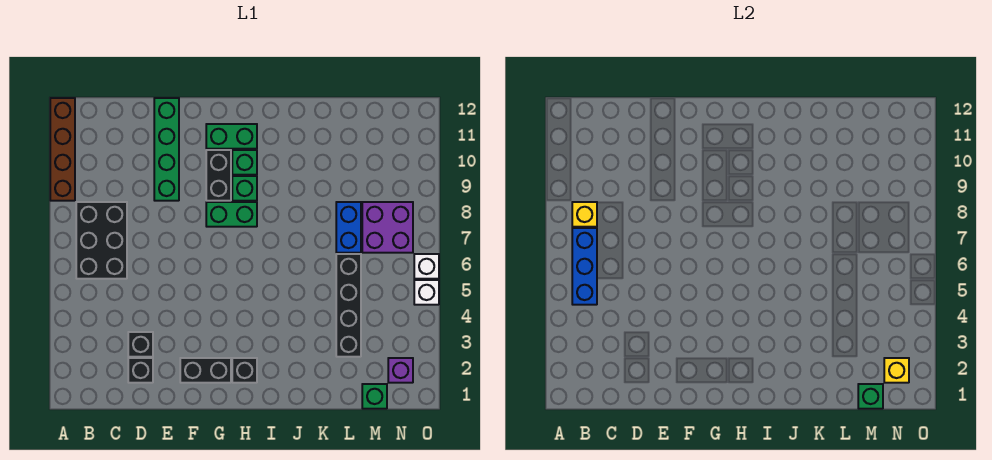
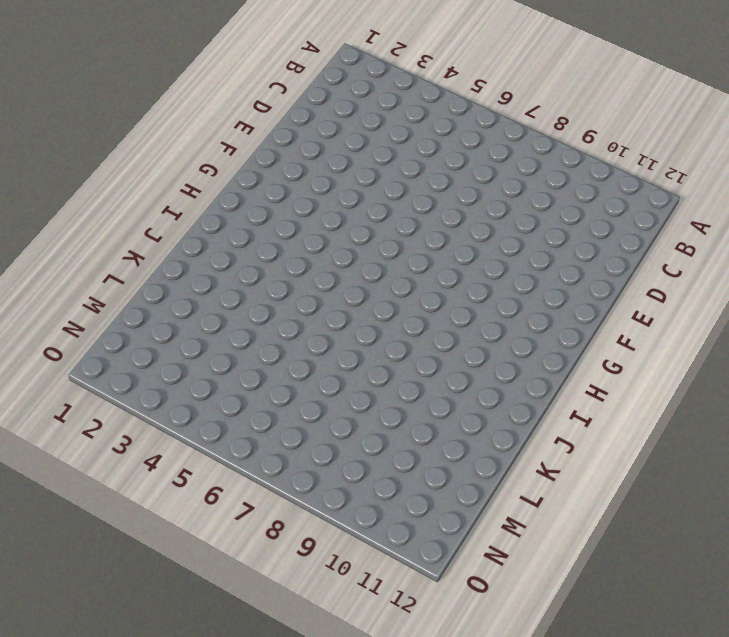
none -> brown brick A9:A12 level 1
none -> black brick B6:C8 level 1
none -> black brick D2 level 1

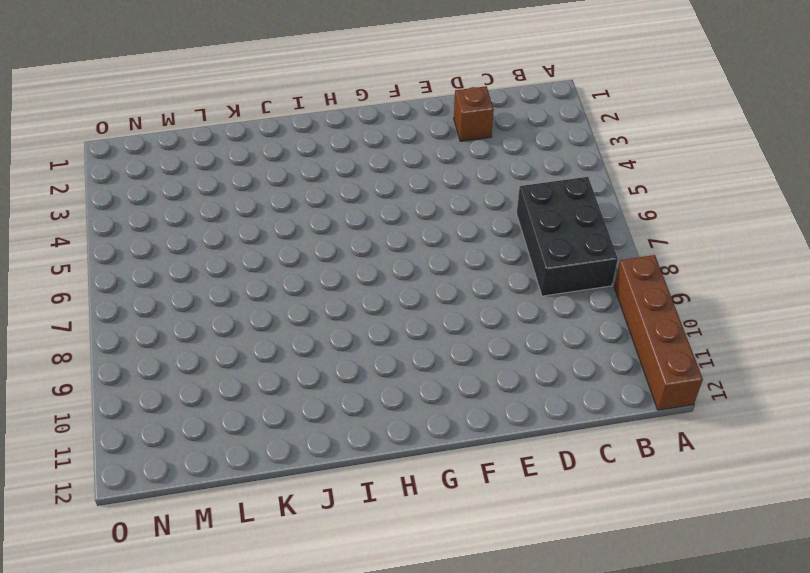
brown brick D2 level 1 -> black brick D2 level 1
none -> black brick D3 level 1
none -> green brick E9:E12 level 1
none -> black brick F2:G2 level 1

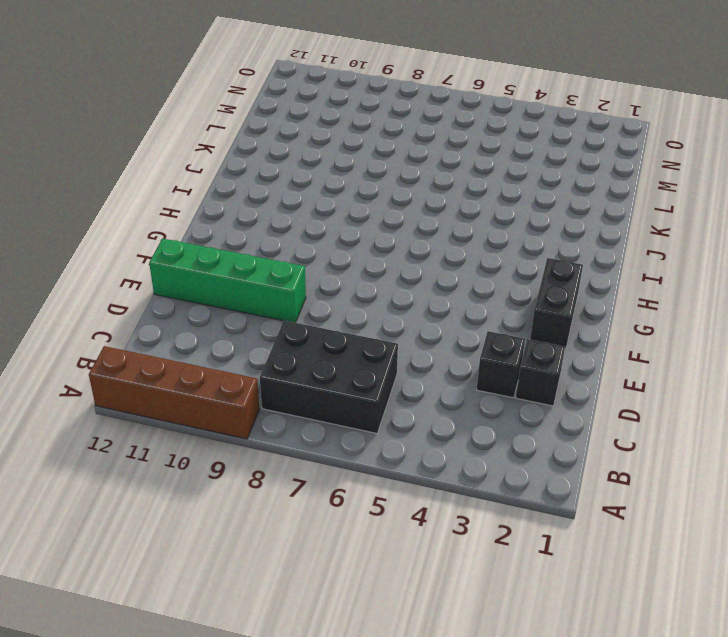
none -> green brick G8:H8 level 1
none -> black brick G9:G10 level 1
none -> green brick G11:H11 level 1

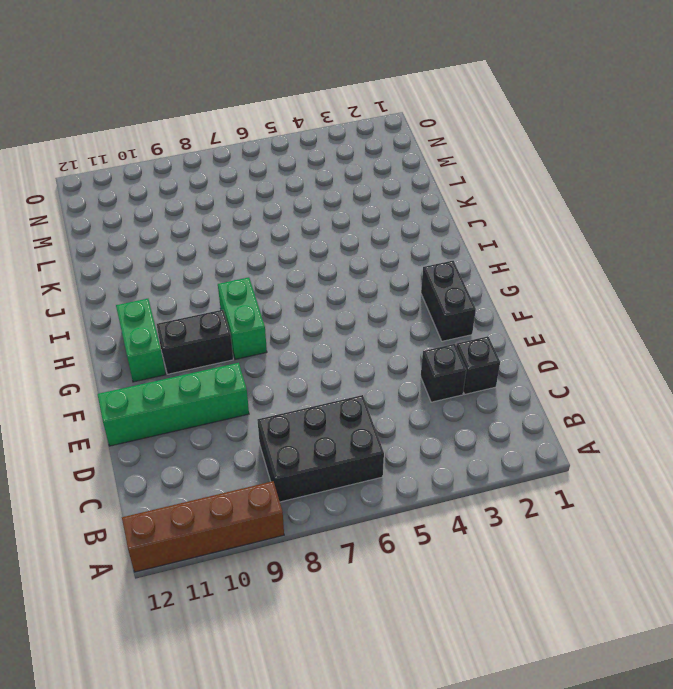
none -> black brick H2 level 1
none -> green brick H9 level 1
none -> green brick H10 level 1

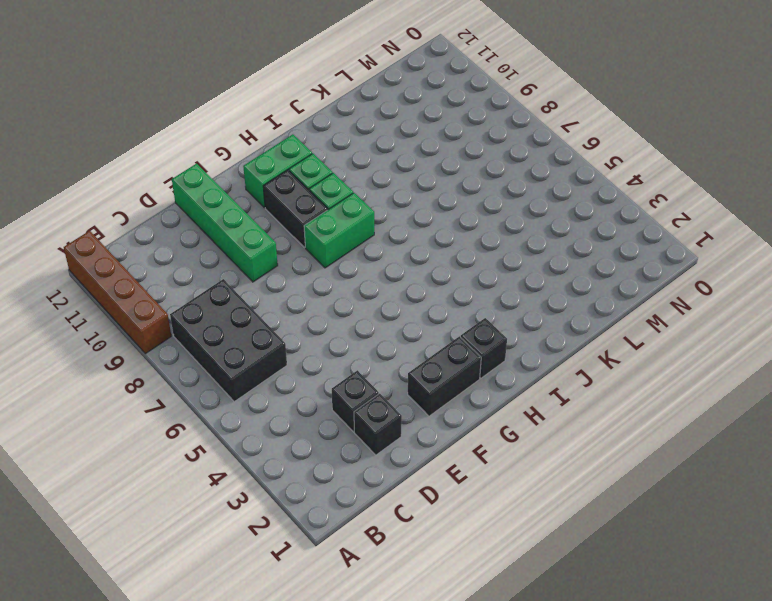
none -> black brick L3:L6 level 1
none -> blue brick L7:L8 level 1
none -> green brick M1 level 1

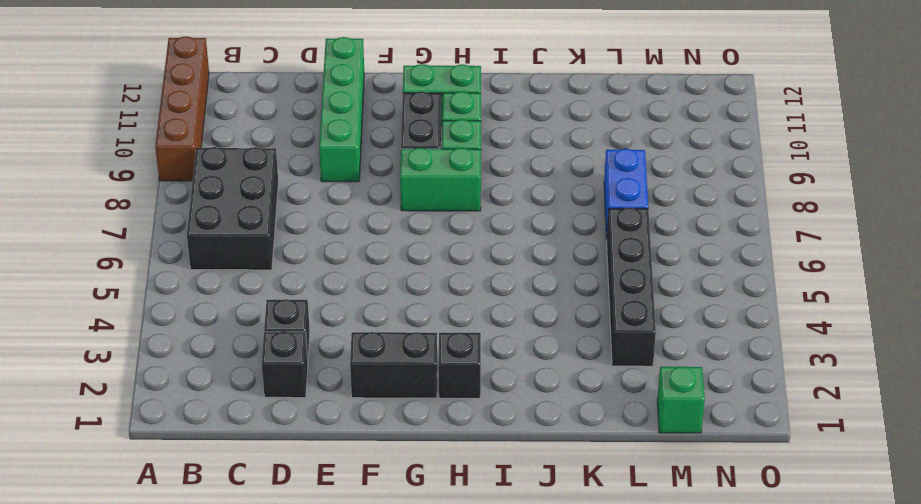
none -> purple brick M7:N8 level 1
none -> purple brick N2 level 1
none -> white brick O5 level 1

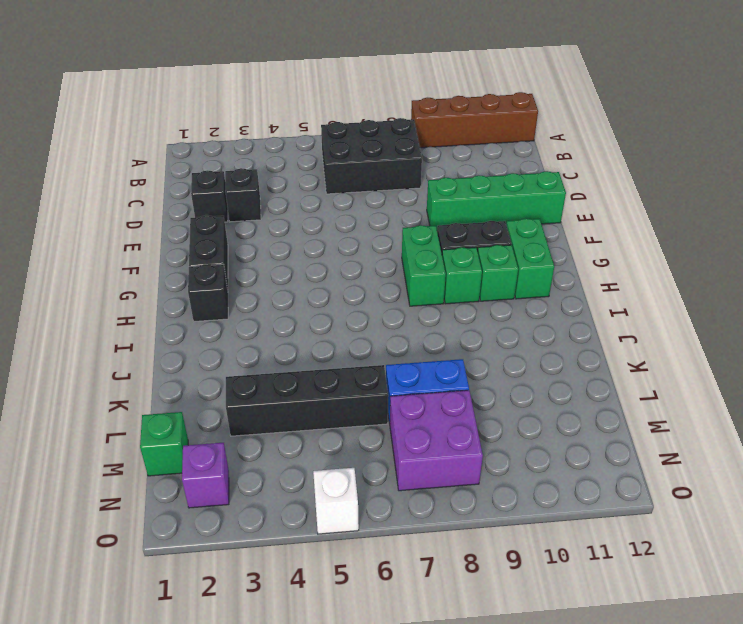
none -> white brick O6 level 1
none -> blue brick B5:B7 level 2
none -> yellow brick B8 level 2

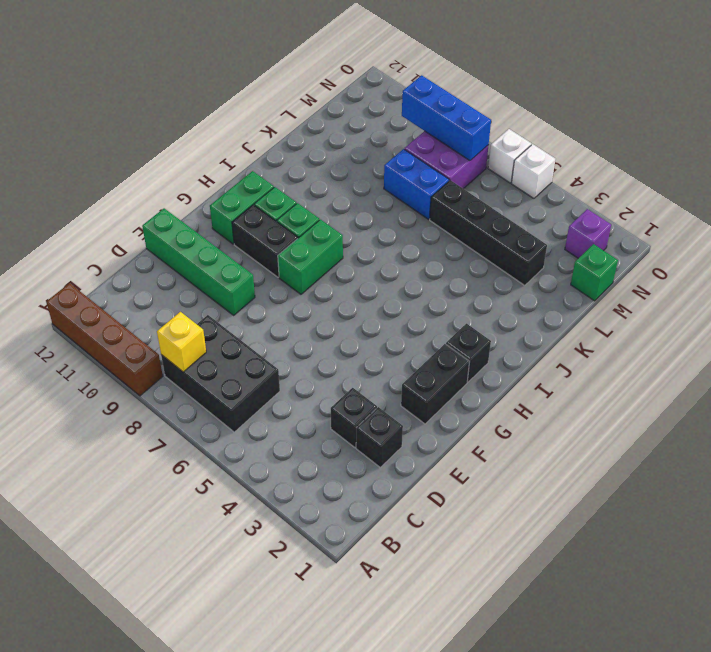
blue brick N7:N9 level 2 -> blue brick B5:B7 level 2
none -> green brick M1 level 2
none -> yellow brick N2 level 2

